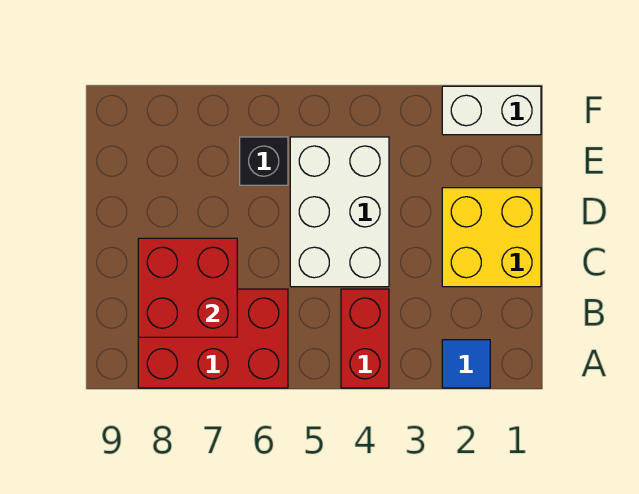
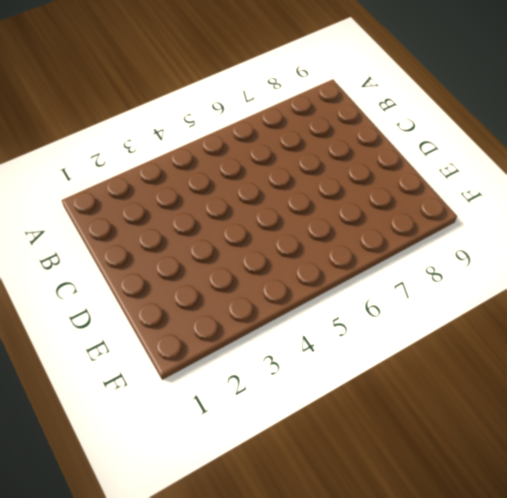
none -> blue tile A2 level 1
none -> red brick A4:B4 level 1

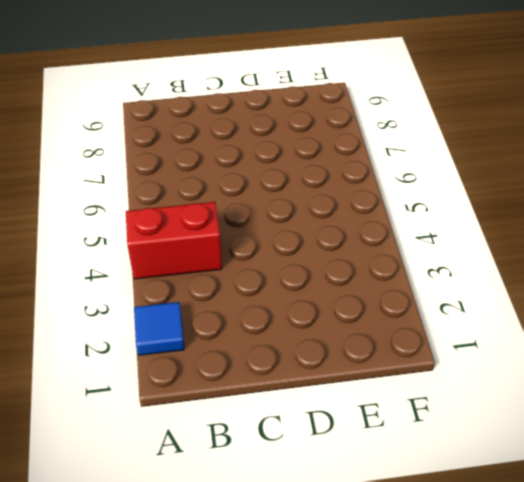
none -> red brick A6:B8 level 1
none -> yellow brick C1:D2 level 1

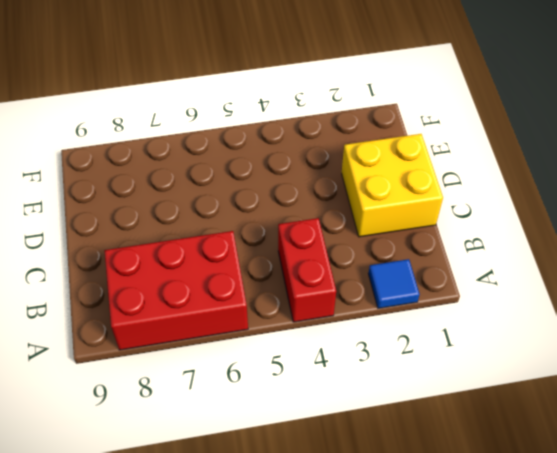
none -> white brick C4:E5 level 1
none -> black brick E6 level 1

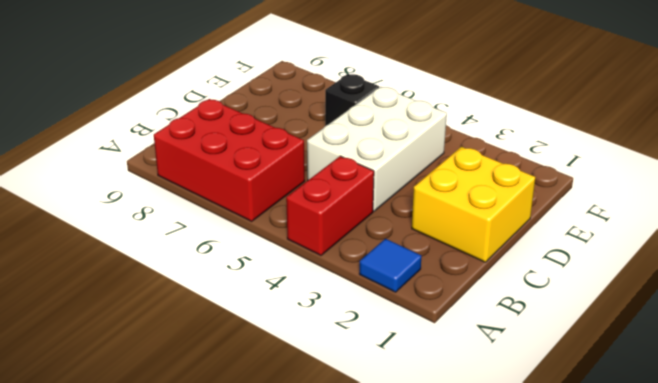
none -> white brick F1:F2 level 1
none -> red brick B7:C8 level 2

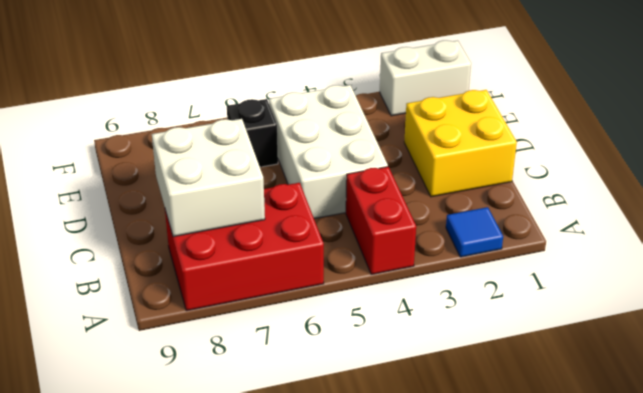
white brick B7:C8 level 2 -> red brick B7:C8 level 2

